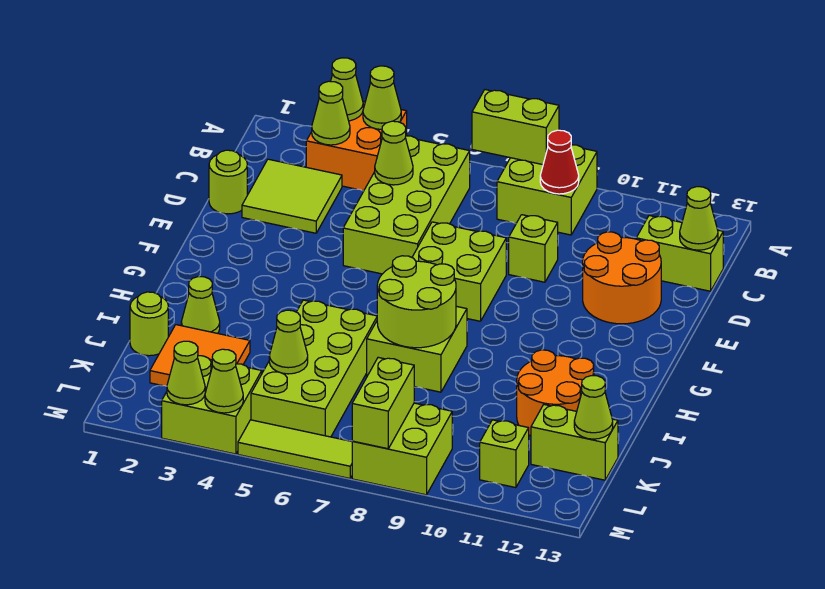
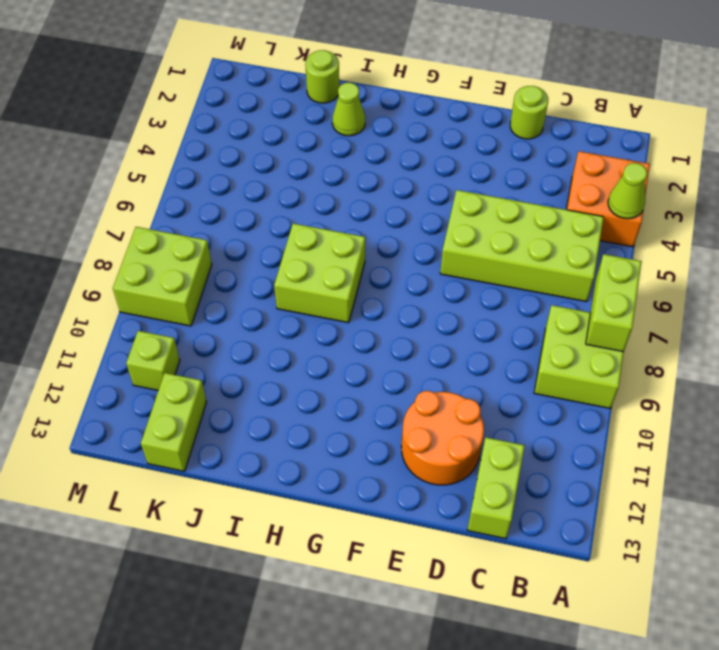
none -> lime tile C2:D3 level 1
none -> lime brick D9 level 1
none -> lime brick E7:F8 level 1
none -> lime brick I5:L6 level 1

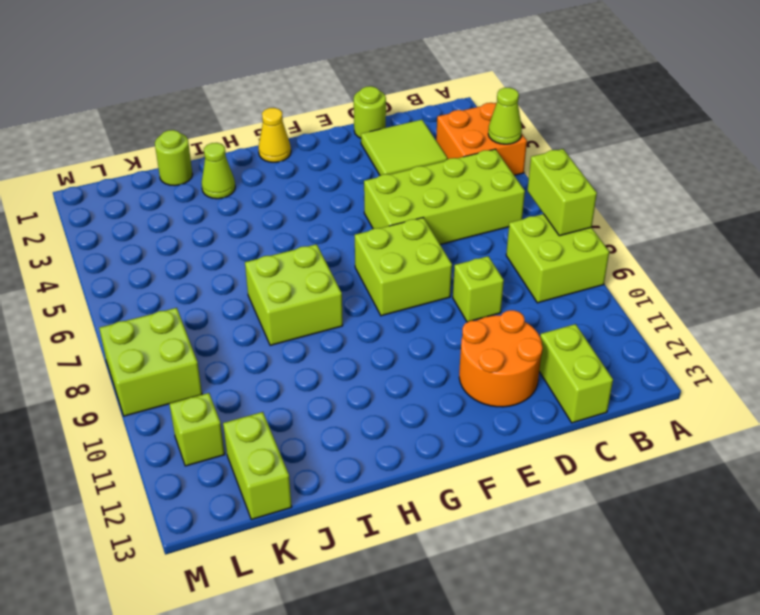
yellow cone G1 level 1 -> none
none -> lime brick I5:L6 level 1
none -> orange round brick I11:J12 level 1
none -> orange tile J2:K3 level 1
none -> lime brick L3:M4 level 1

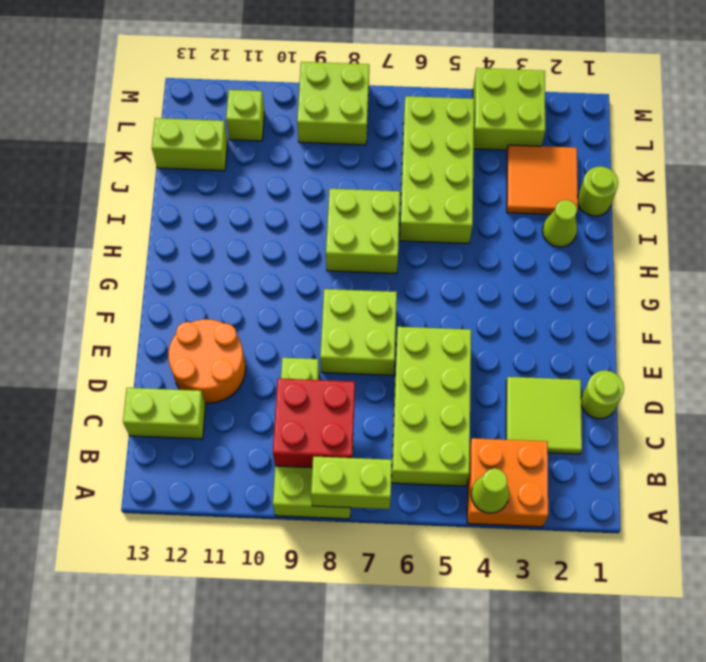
red brick B8:C9 level 2 -> red cone B9 level 2
none -> orange round brick I11:J12 level 1
none -> lime tile M5:M7 level 1
none -> lime cone A3 level 2
none -> lime cone B3 level 2

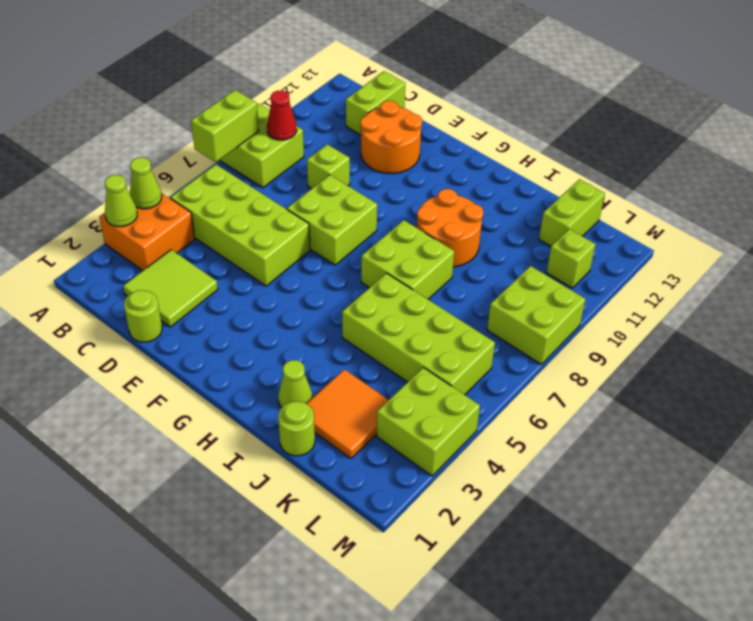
orange round brick H9:I10 level 1 -> orange round brick I11:J12 level 1
none -> lime tile M5:M7 level 1
none -> lime cone B3 level 2
none -> lime cone C5 level 2
none -> lime cone C13 level 2

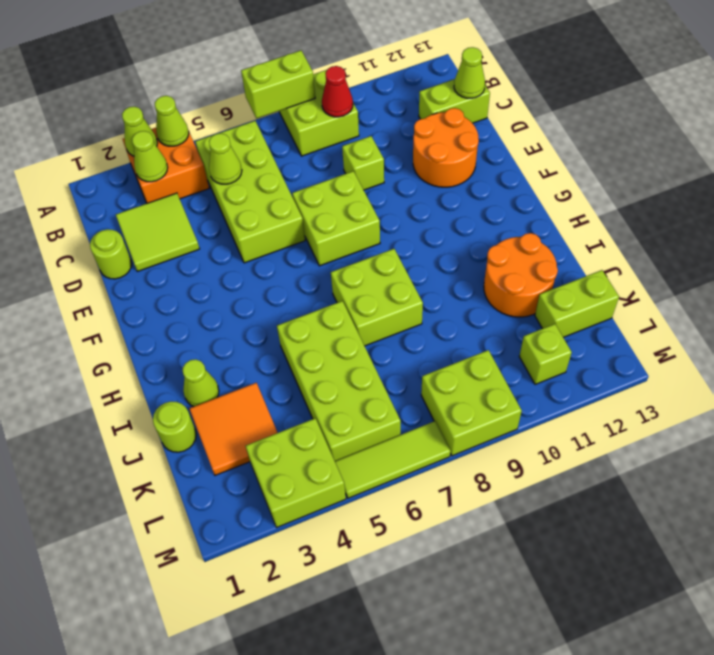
none -> lime round brick H7:I8 level 2
none -> lime cone K5 level 2
none -> lime cone K13 level 2
none -> lime brick L8:M8 level 2

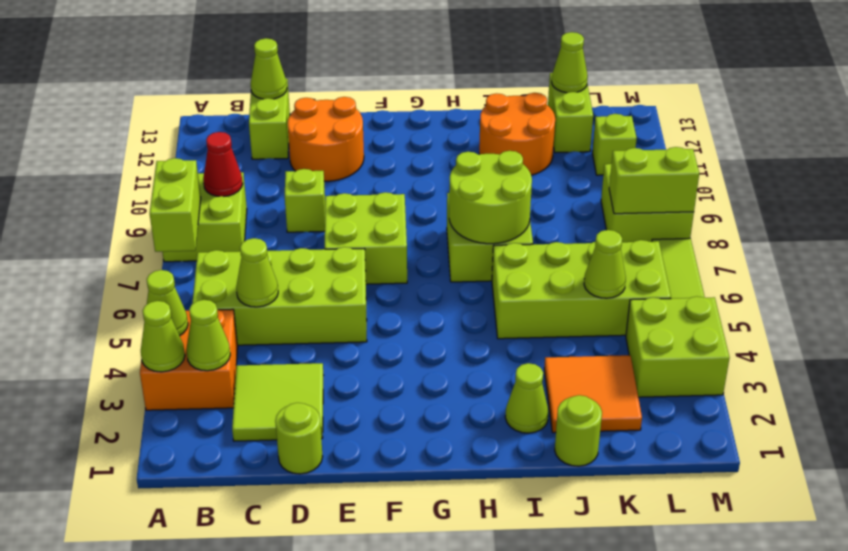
none -> lime cone M3 level 2
none -> lime cone M4 level 2

